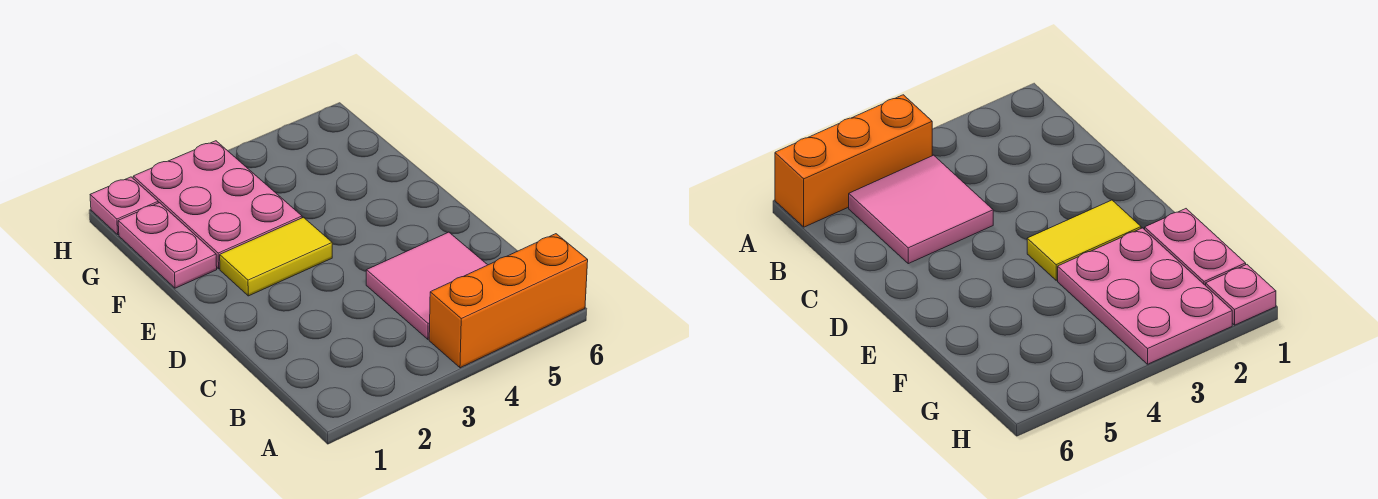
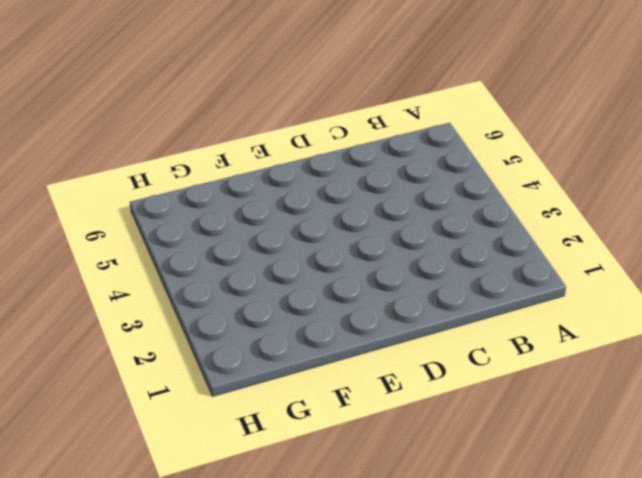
none -> orange brick A4:A6 level 1
none -> pink tile B4:C5 level 1

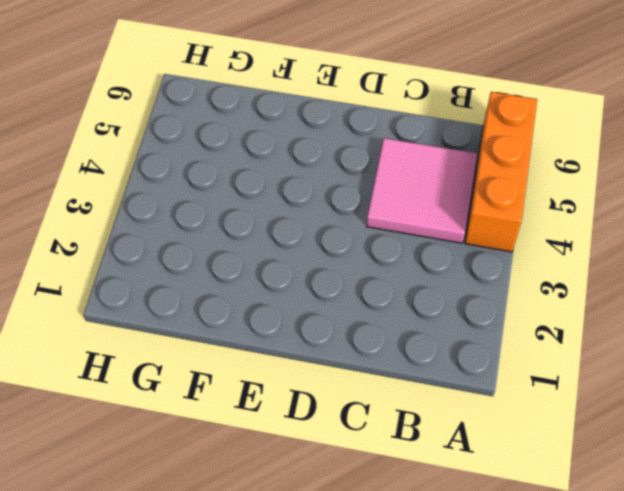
none -> yellow tile E2:E3 level 1
none -> pink plate F1:G1 level 1

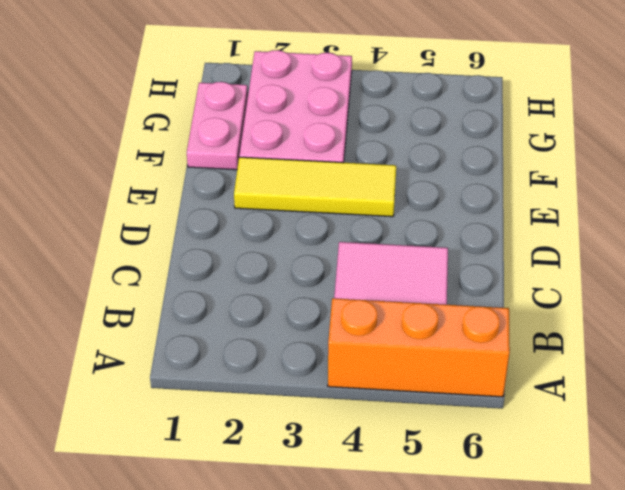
yellow tile E2:E4 level 1 -> yellow tile E2:E3 level 1
none -> pink plate H1 level 1

